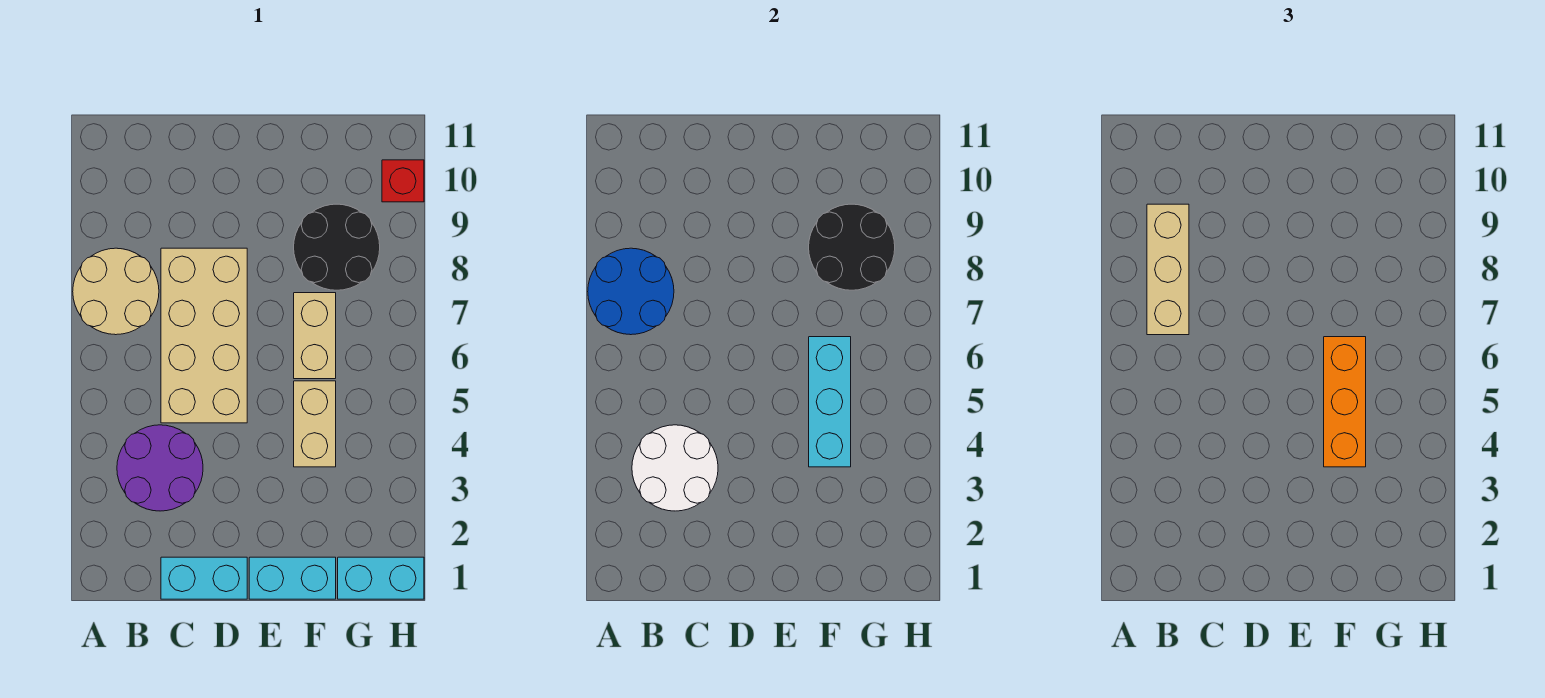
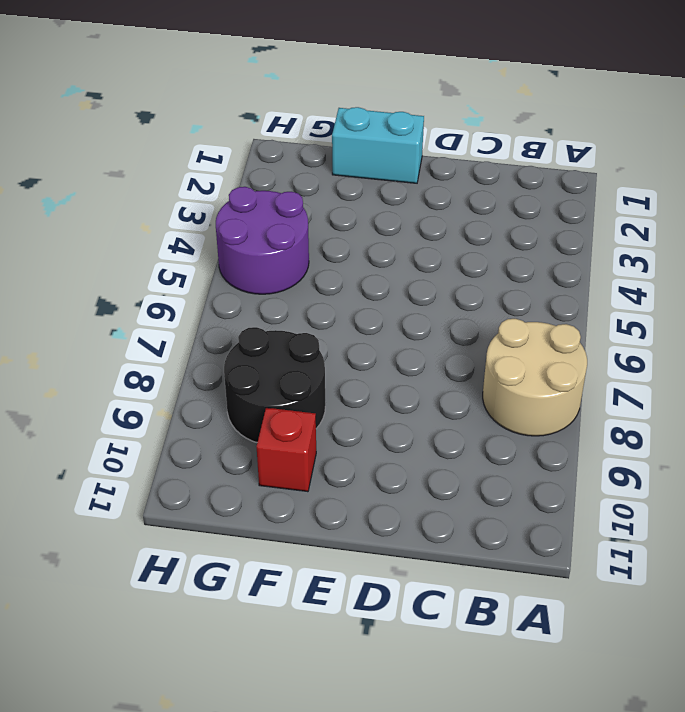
red brick F10 level 1 -> red brick H10 level 1
purple round brick G4:H5 level 1 -> purple round brick B3:C4 level 1
none -> cyan brick C1:D1 level 1
none -> tan brick C5:D8 level 1
none -> tan brick F4:F5 level 1

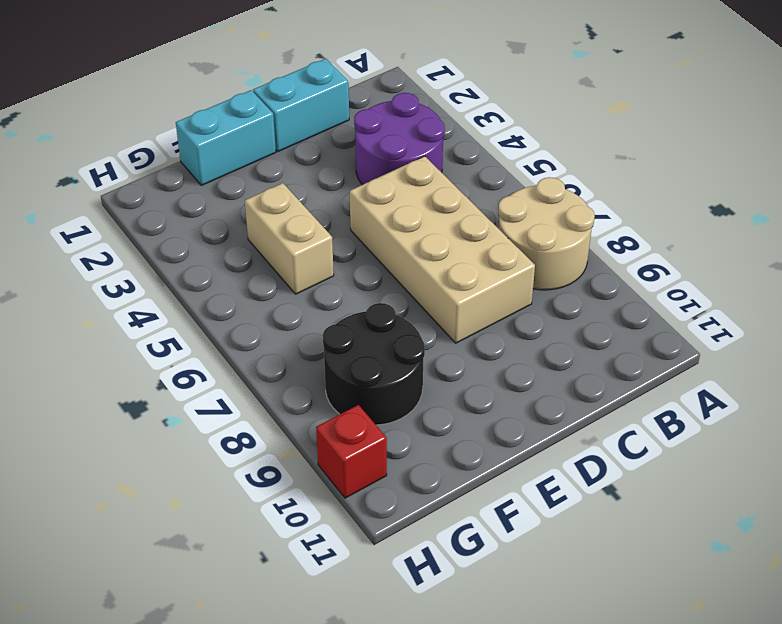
none -> tan brick F6:F7 level 1
none -> cyan brick G1:H1 level 1
none -> blue round brick A7:B8 level 2

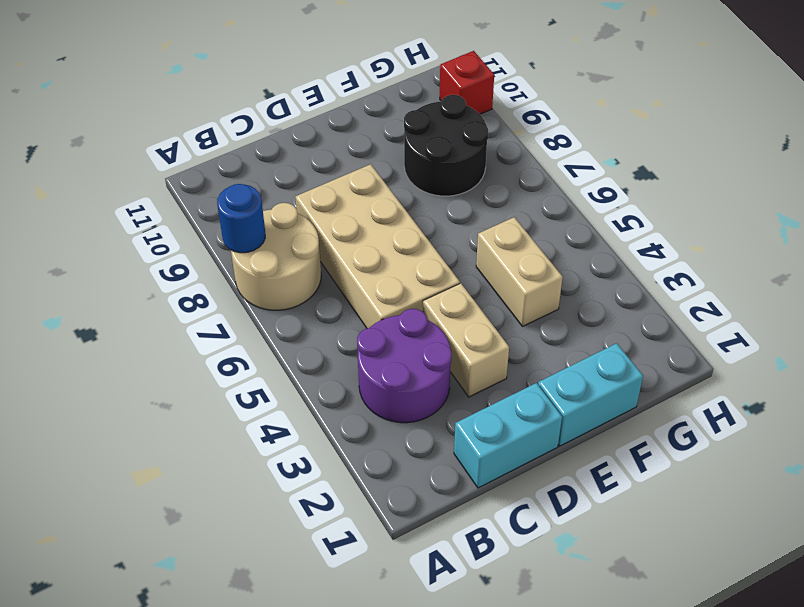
blue round brick A8 level 2 -> blue round brick A7:B8 level 2
tan brick D3:D4 level 1 -> tan brick F6:F7 level 1
none -> cyan brick G1:H1 level 1
none -> white round brick B3:C4 level 2
none -> cyan brick F4:F6 level 2

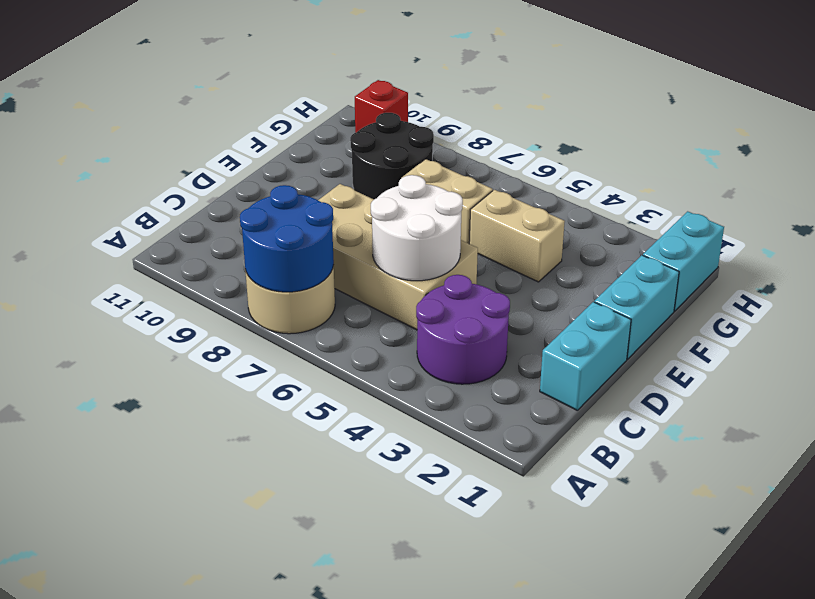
white round brick C5:D6 level 2 -> white round brick B3:C4 level 2
none -> cyan brick F4:F6 level 2
none -> black round brick F8:G9 level 2
none -> tan brick B7:B9 level 3

